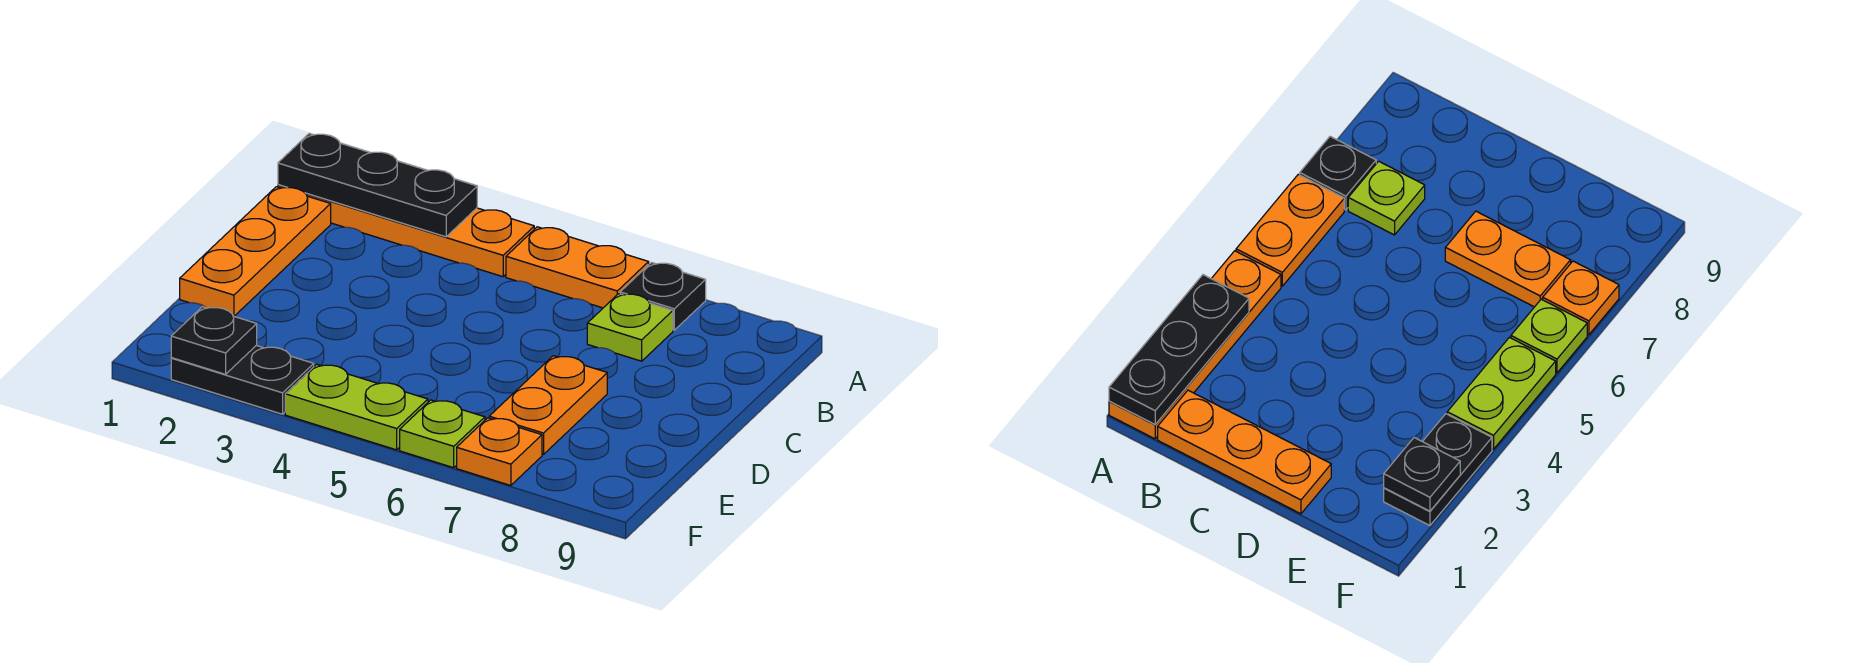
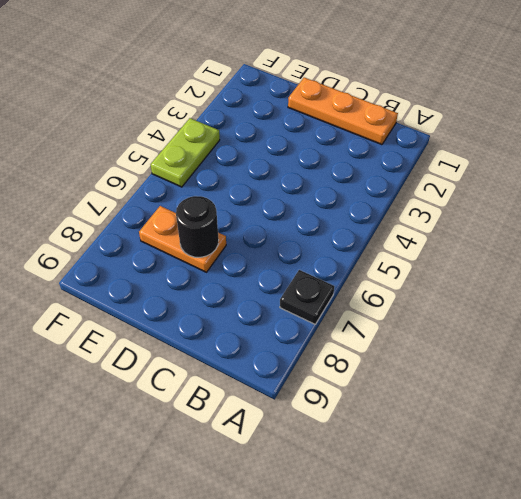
black round brick D7 level 2 -> none
none -> orange plate A1:A4 level 1
none -> orange plate A5:A6 level 1
none -> lime plate B7 level 1

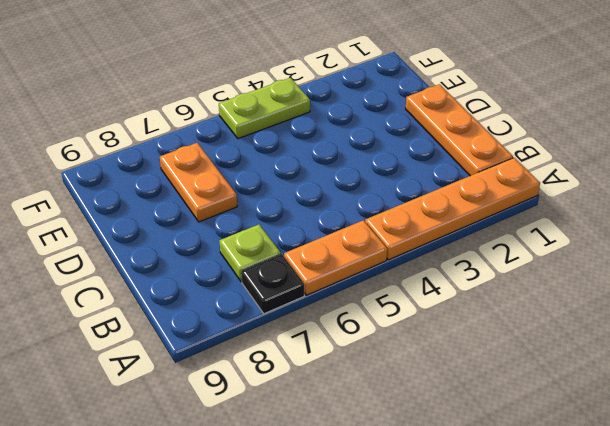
none -> black plate F2:F3 level 1
none -> lime plate F6 level 1
none -> orange plate F7 level 1

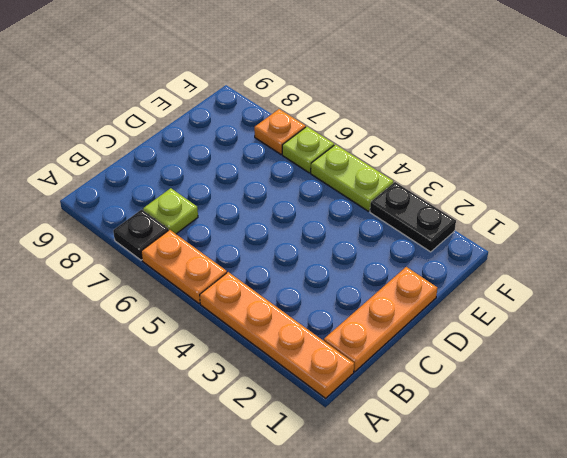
none -> orange plate D7:E7 level 1
none -> black plate A1:A3 level 2
none -> black plate F2 level 2

